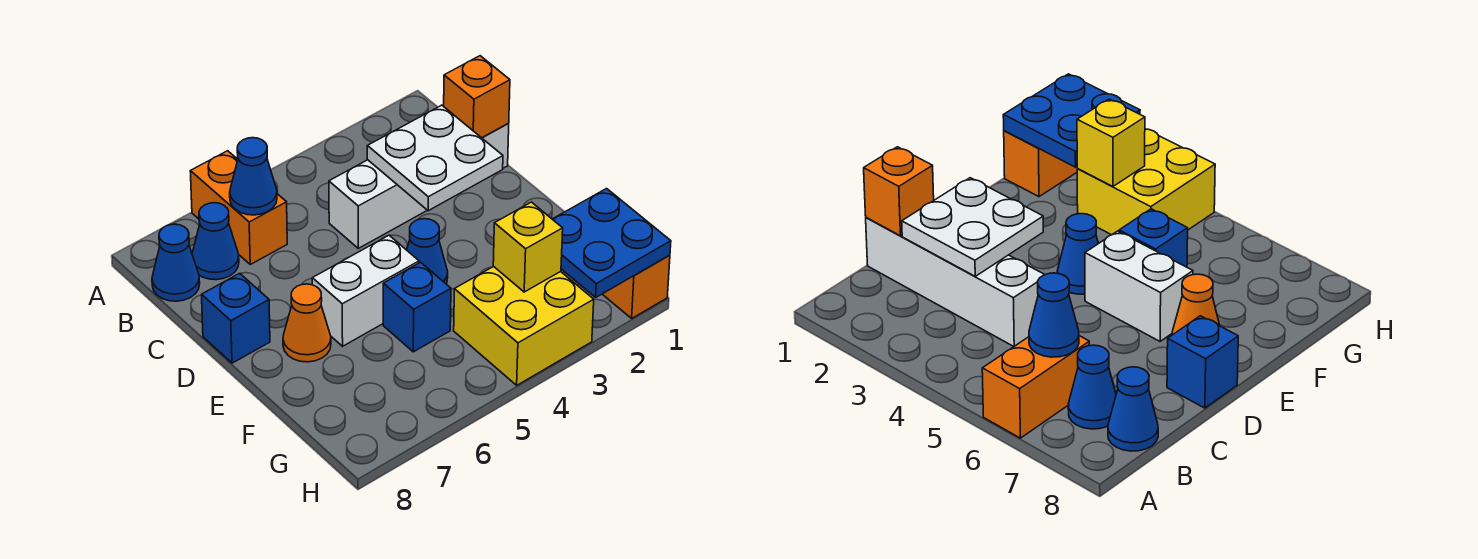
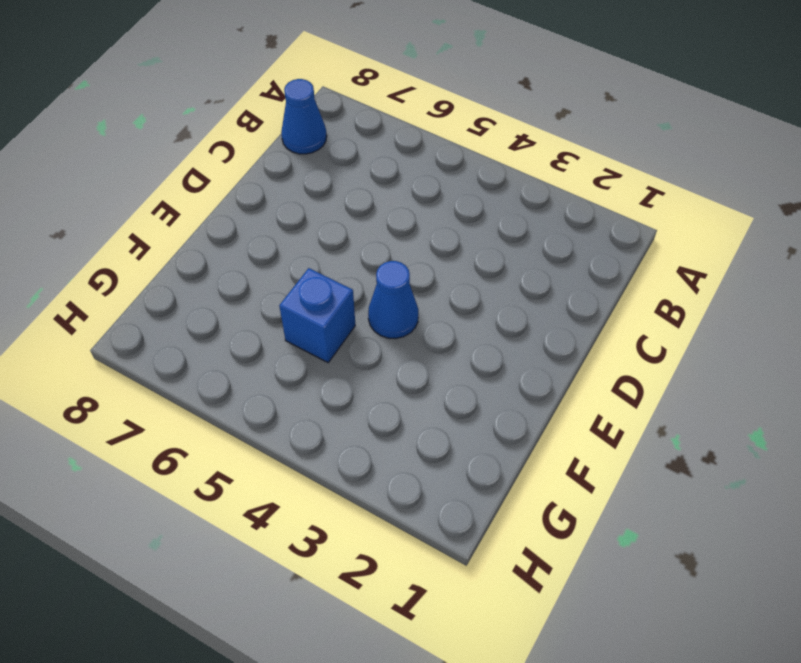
none -> orange brick A6:B6 level 1
none -> blue cone B7 level 1
none -> white brick C1:C4 level 1

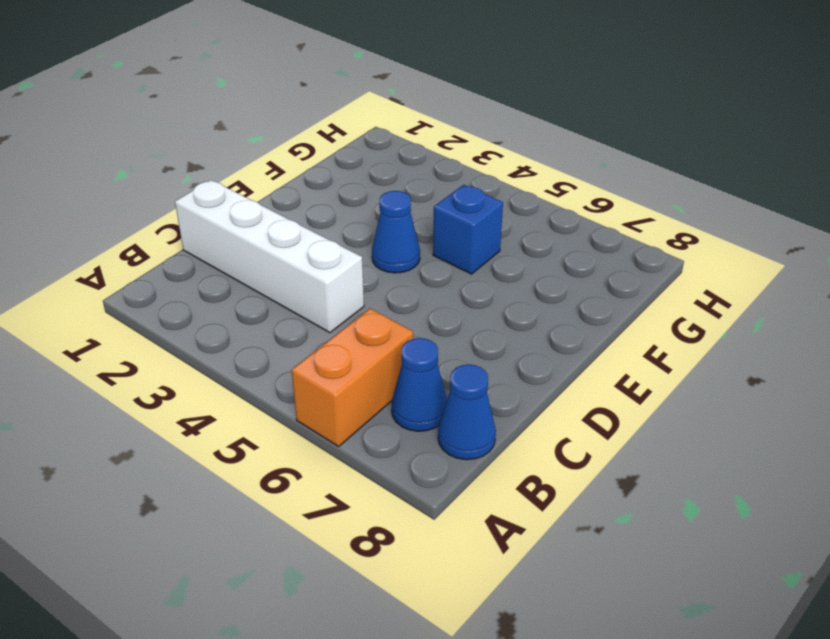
none -> blue brick D8 level 1
none -> white brick E5:E6 level 1
none -> orange cone E7 level 1

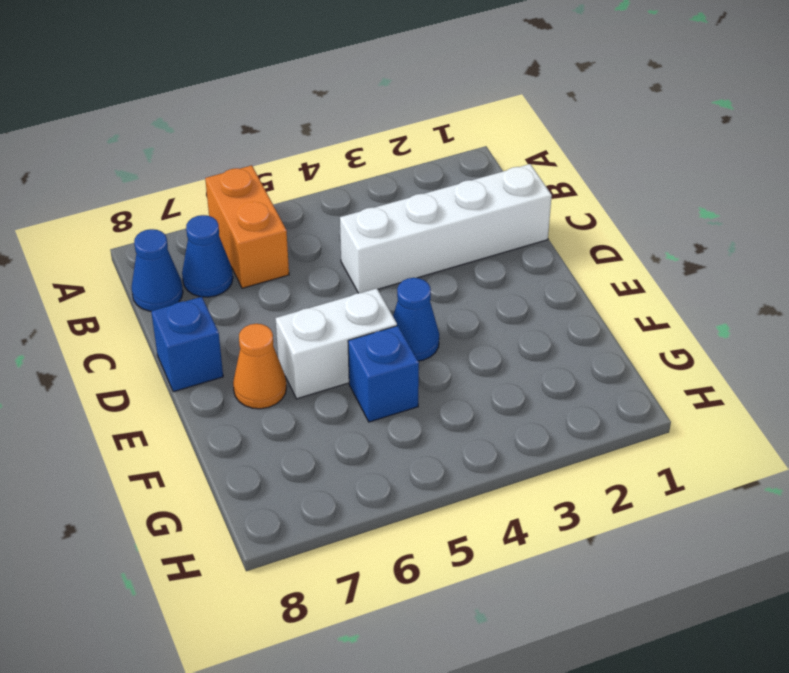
none -> orange brick G1:H1 level 1
none -> yellow brick G3:H4 level 1
none -> blue cone B6 level 2

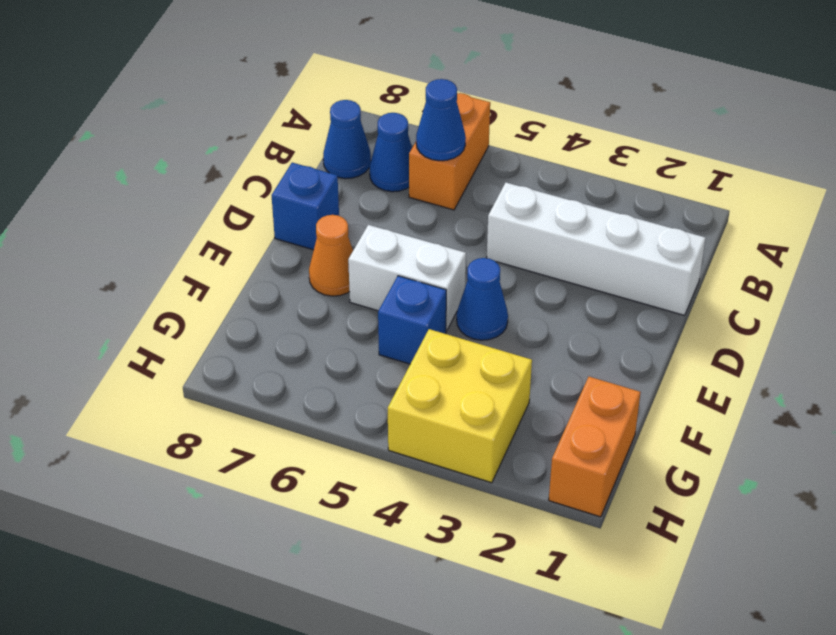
none -> orange brick C1 level 2
none -> white plate C2:D3 level 2
none -> blue plate G1:H2 level 2

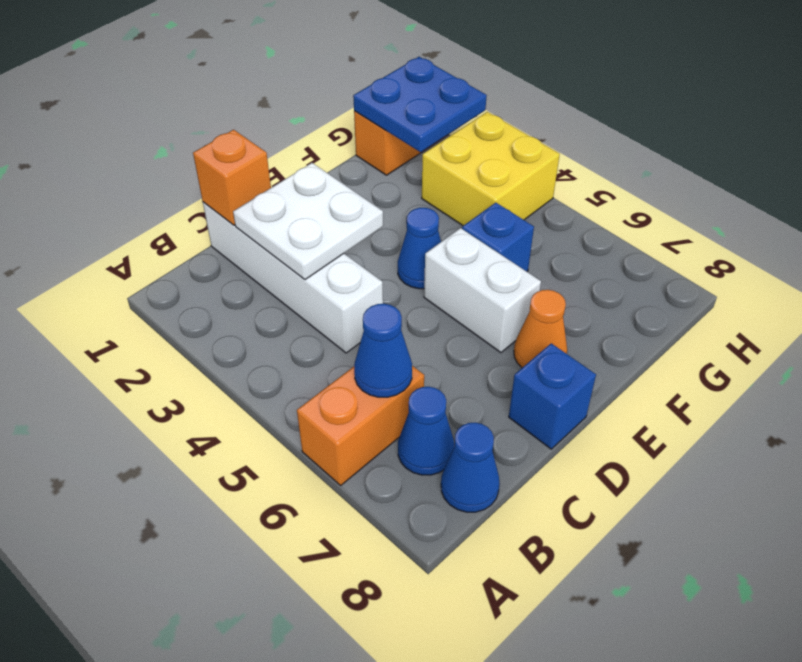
none -> yellow brick G3 level 2

